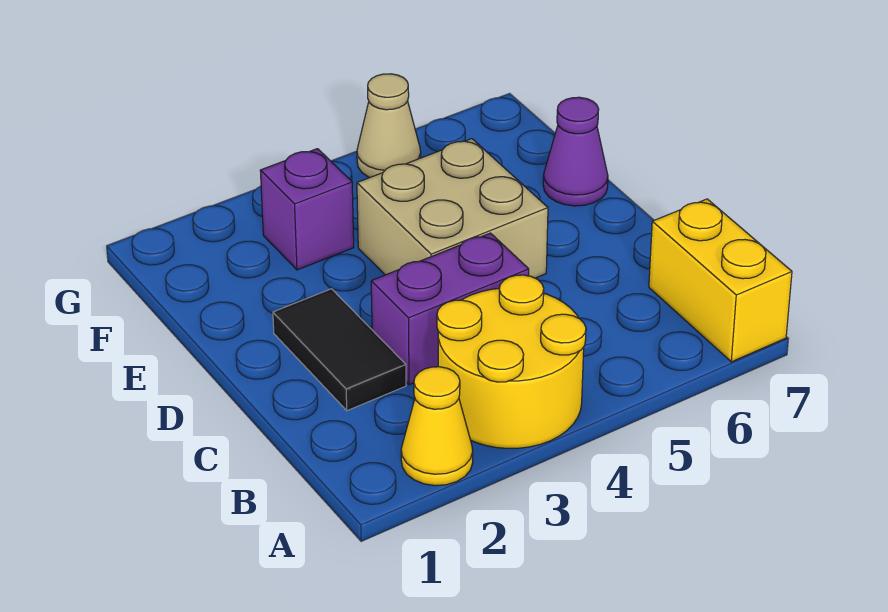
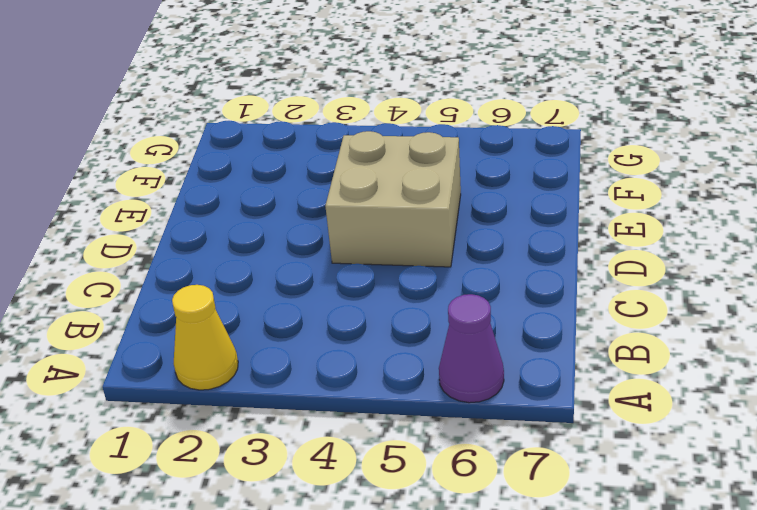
purple cone A6 level 1 -> purple cone E7 level 1
none -> yellow round brick A3:B4 level 1
none -> yellow brick A7:B7 level 1

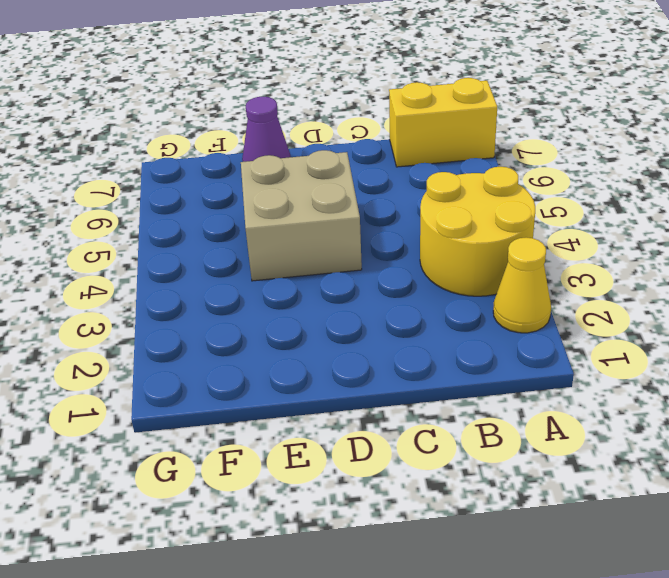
none -> black tile C2:D2 level 1
none -> purple brick C3:C4 level 1

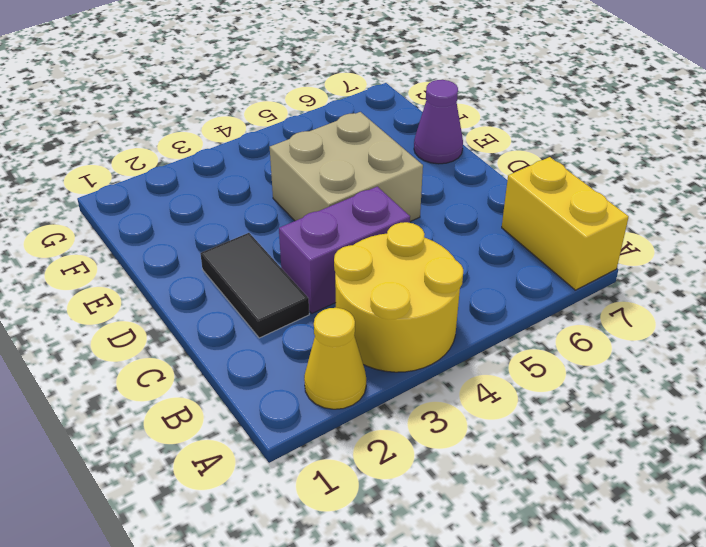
none -> purple brick F3 level 1
none -> tan cone G5 level 1

